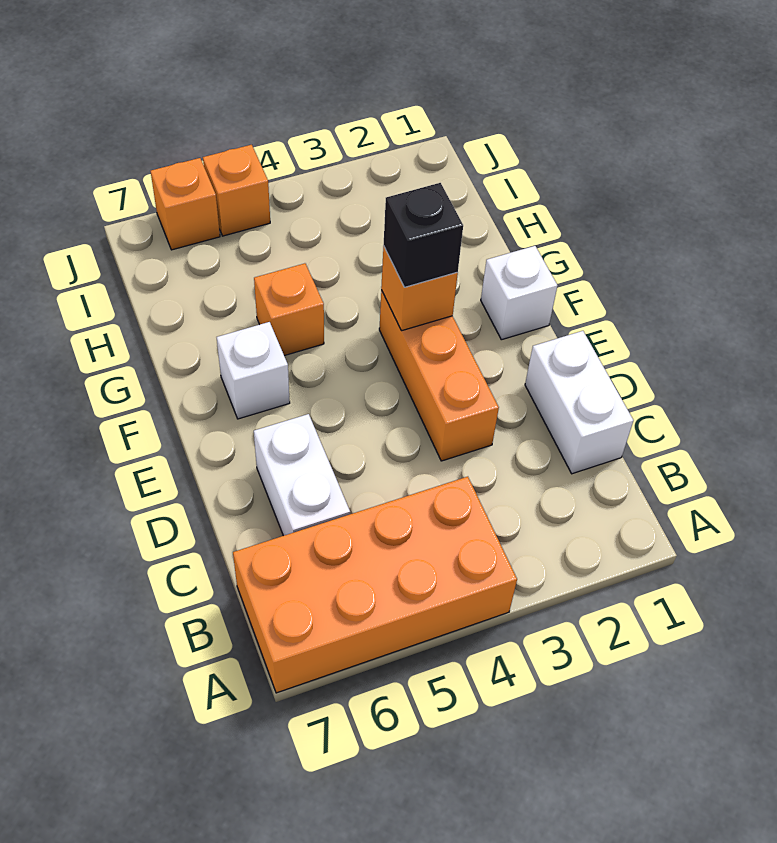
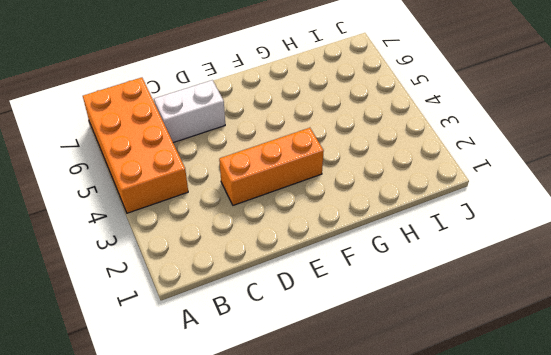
none -> white brick C1:D1 level 1
none -> white brick F1 level 1

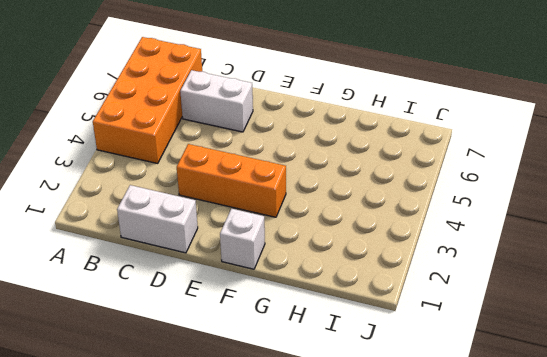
none -> white brick F6 level 1
none -> orange brick G5 level 1

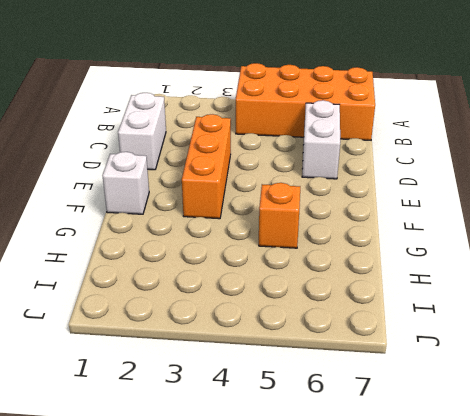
none -> white brick F6 level 1
none -> orange brick J5 level 1

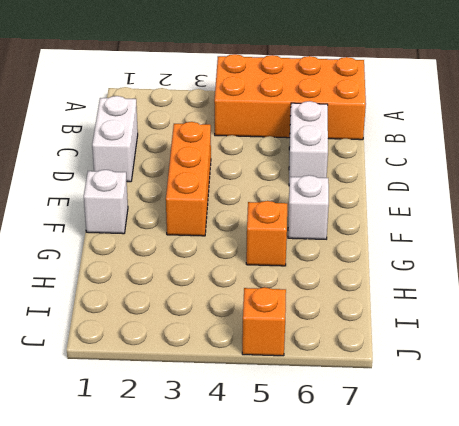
none -> orange brick J6 level 1
none -> orange brick F3 level 2

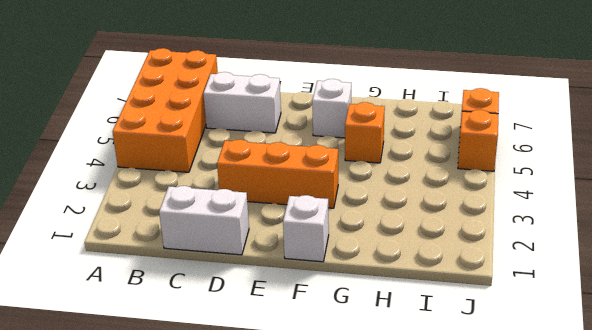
none -> orange brick F3 level 2
none -> black brick F3 level 3

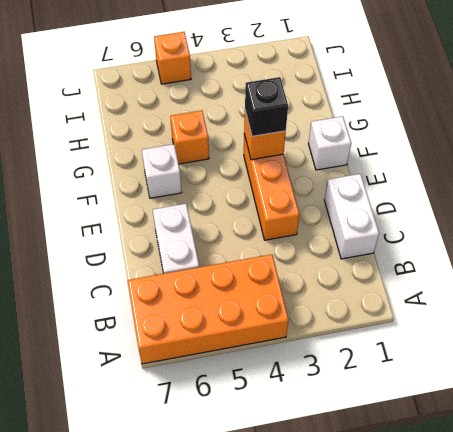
none -> orange brick J6 level 1

